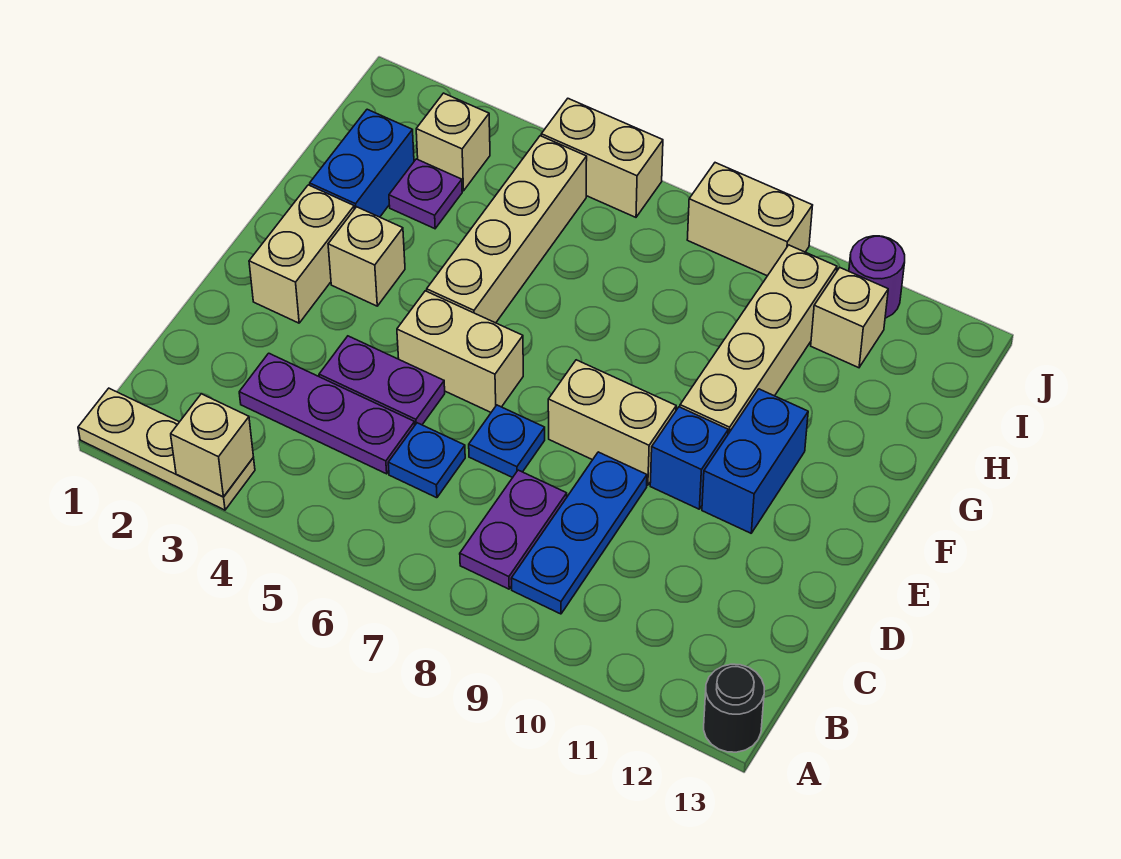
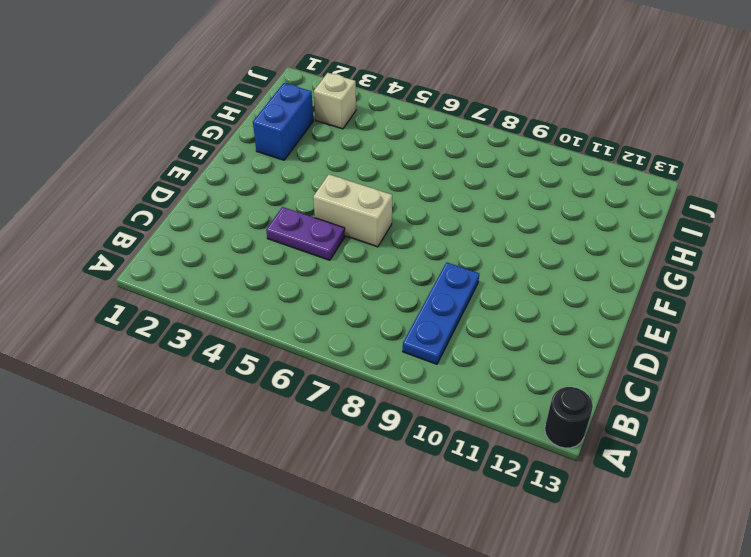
none -> tan plate A1:A3 level 1
none -> purple plate B8:C8 level 1
none -> purple plate C3:C5 level 1

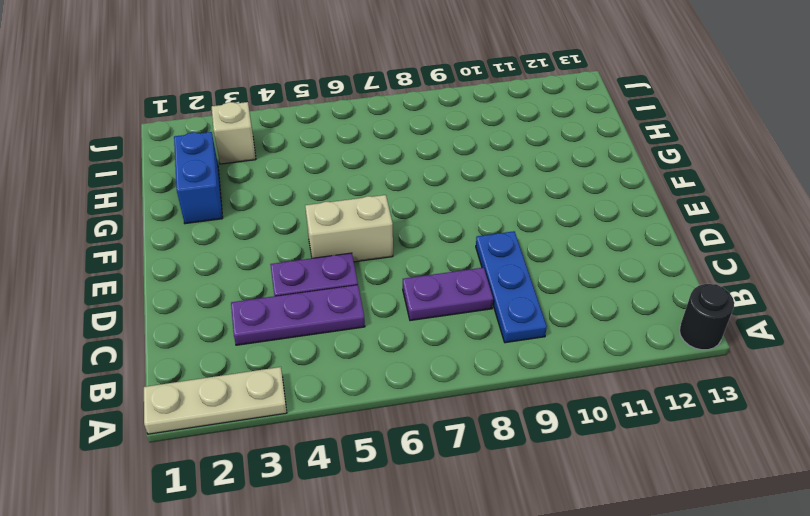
purple plate C7:C8 level 1 -> purple plate B8:C8 level 1
none -> blue plate C6 level 1
none -> blue plate D7 level 1
none -> tan brick E2:F2 level 1

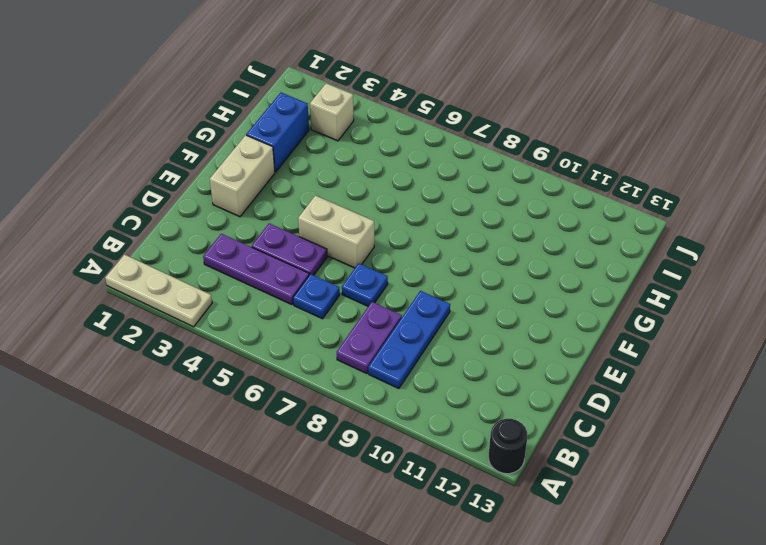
none -> tan brick E8:E9 level 1
none -> blue brick E10 level 1
none -> blue brick E11:F11 level 1

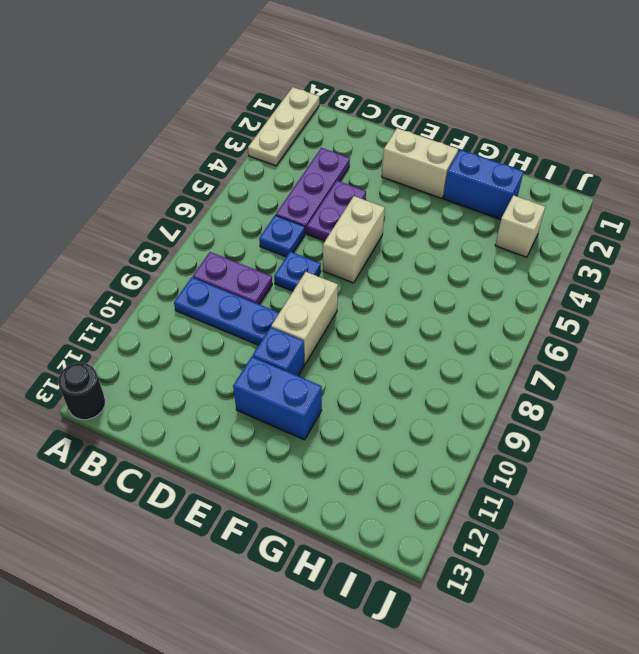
none -> tan brick F3 level 1
none -> tan brick F5:I5 level 1
none -> tan brick F10:I10 level 1

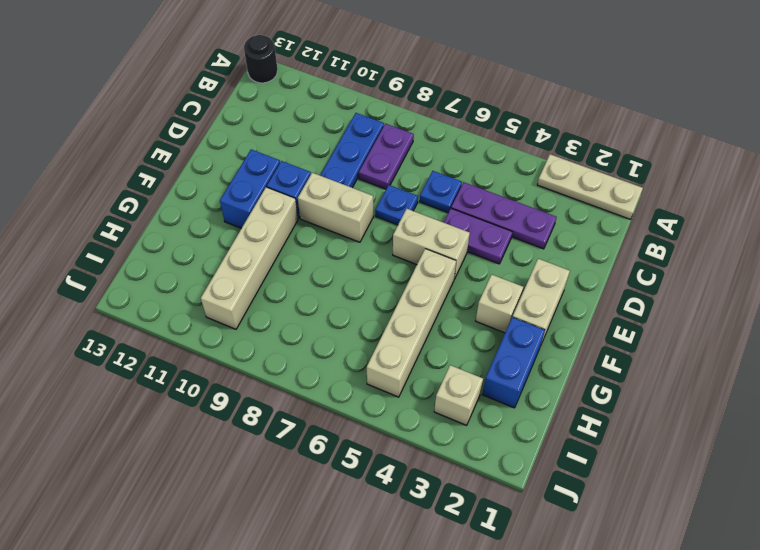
none -> purple plate H3 level 1
none -> tan brick I11 level 1
none -> tan brick J5:J6 level 1

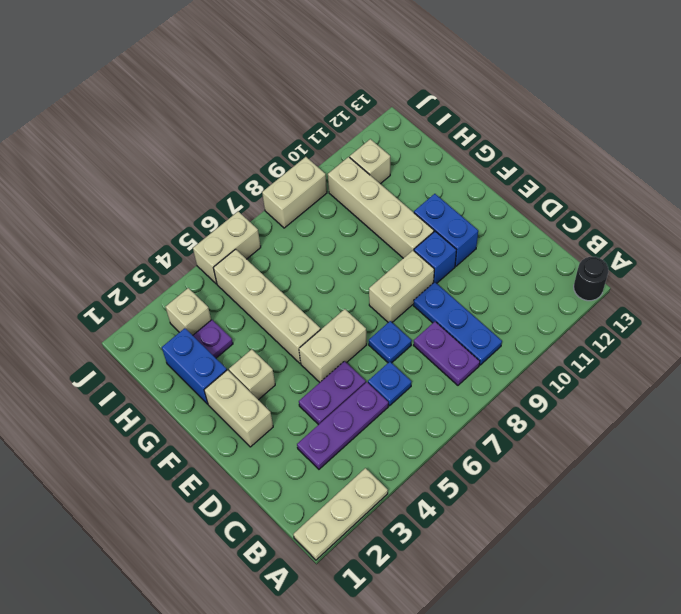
none -> purple round brick J11 level 1
none -> tan brick A3 level 2

